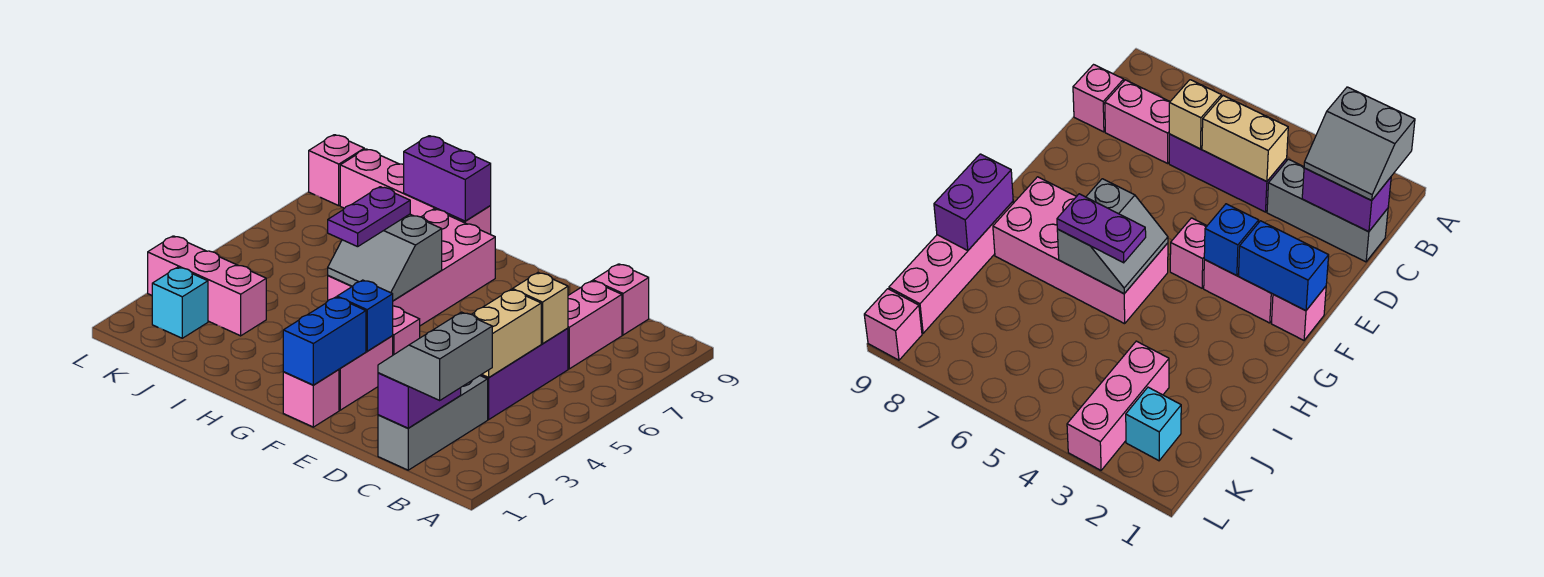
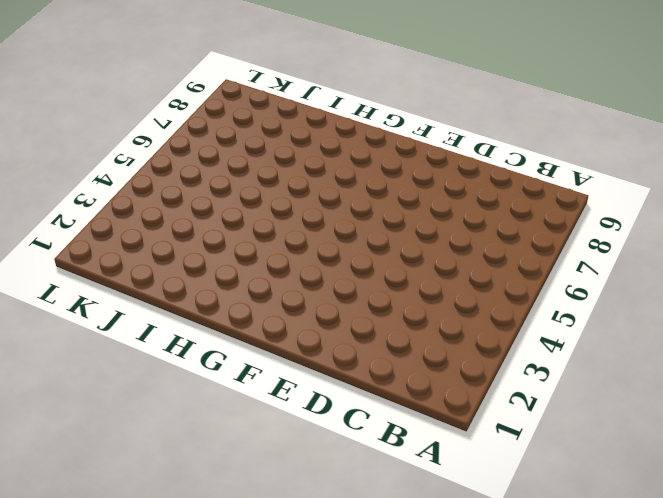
none -> grey brick C1:C3 level 1
none -> purple brick C4:C6 level 1
none -> pink brick C7:C8 level 1

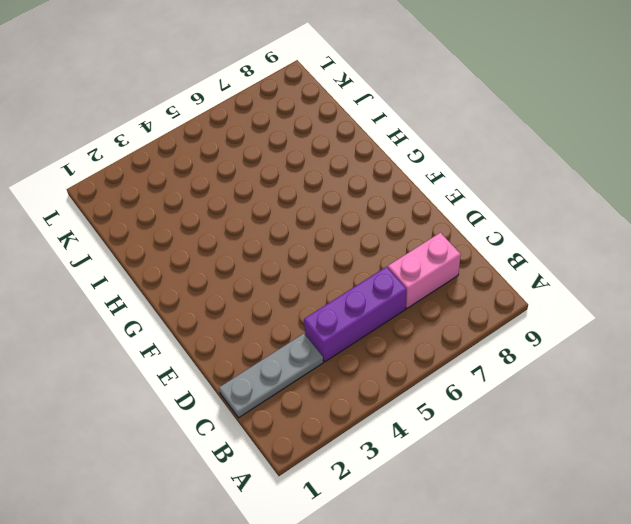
grey plate C1:C3 level 1 -> grey brick C1:C3 level 1
none -> pink brick C9 level 1
none -> pink brick F1 level 1
none -> pink brick F2:F3 level 1

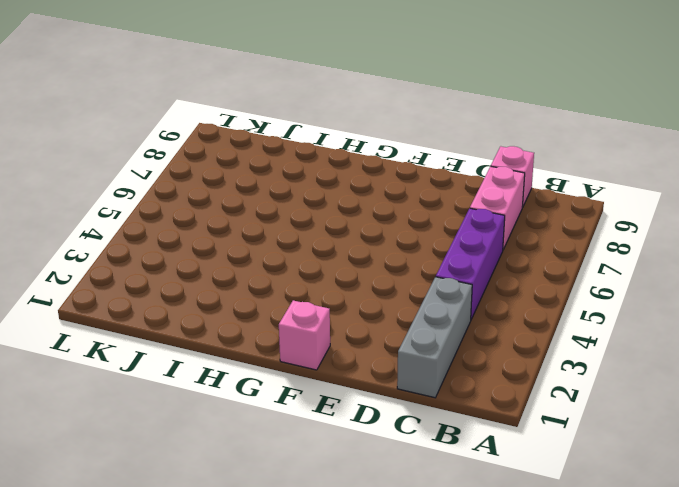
none -> pink brick F2:F3 level 1
none -> pink brick F4 level 1
none -> pink brick G5:H8 level 1

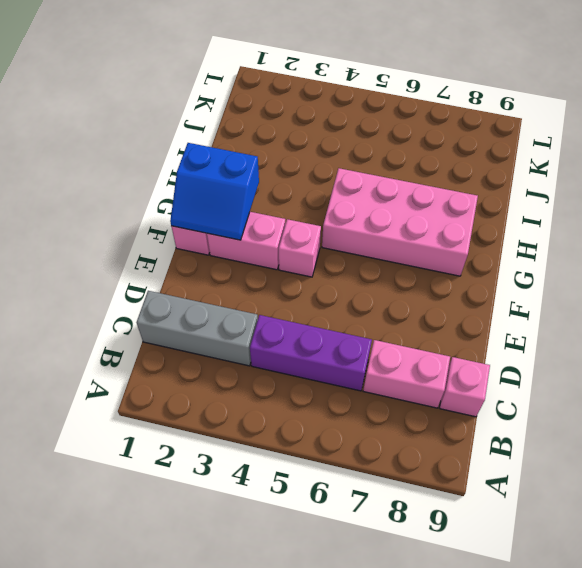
blue slope F1:G2 level 2 top G -> blue brick F1:F2 level 2
none -> pink brick H9:K9 level 1
none -> pink brick J3:L3 level 1
none -> cyan brick K2 level 1

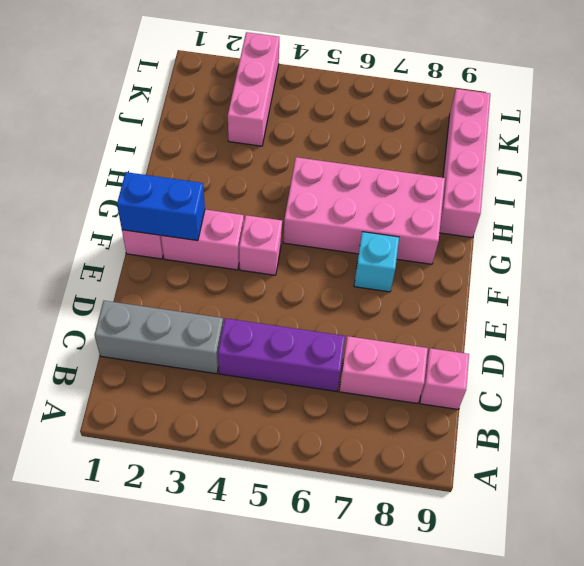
cyan brick F7 level 1 -> cyan brick K2 level 1
none -> pink brick L9 level 1
none -> purple brick C1:C2 level 2
none -> tan brick C4:C5 level 2

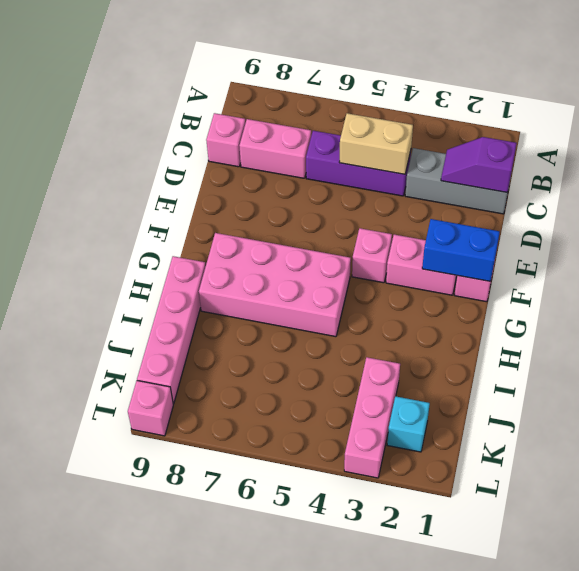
purple slope C1:C2 level 2 top 1 -> purple brick C1:C2 level 2
none -> tan brick C6 level 2
none -> blue brick F3 level 2
none -> grey slope G5:H6 level 2 top 6

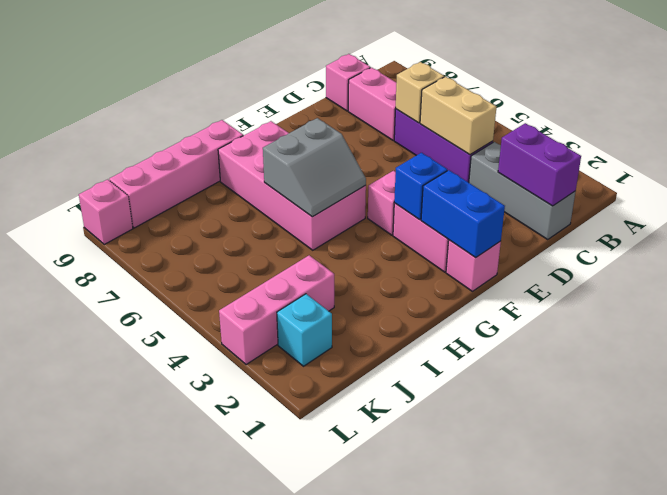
none -> purple brick H9:I9 level 2
none -> grey slope B1:C2 level 3 top B
none -> purple plate H5:H6 level 3

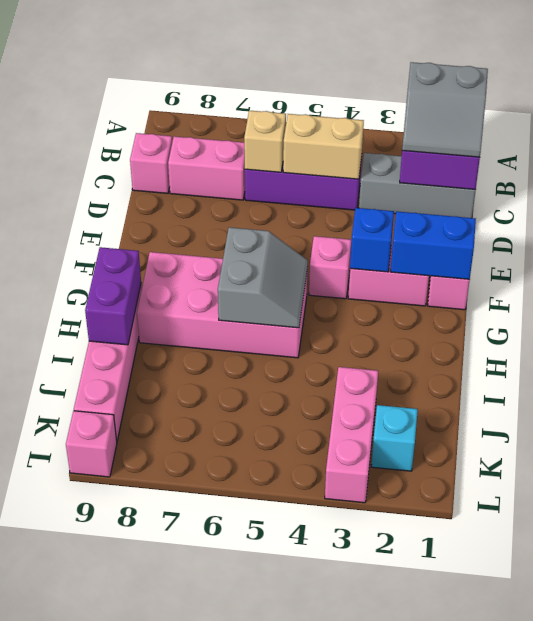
none -> purple plate H5:H6 level 3

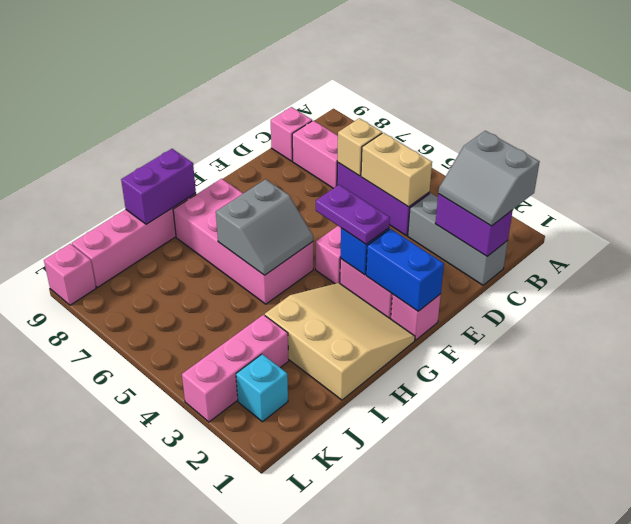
purple plate F3:F4 level 3 -> purple plate H5:H6 level 3
tan slope G1:I3 level 1 top I -> none

